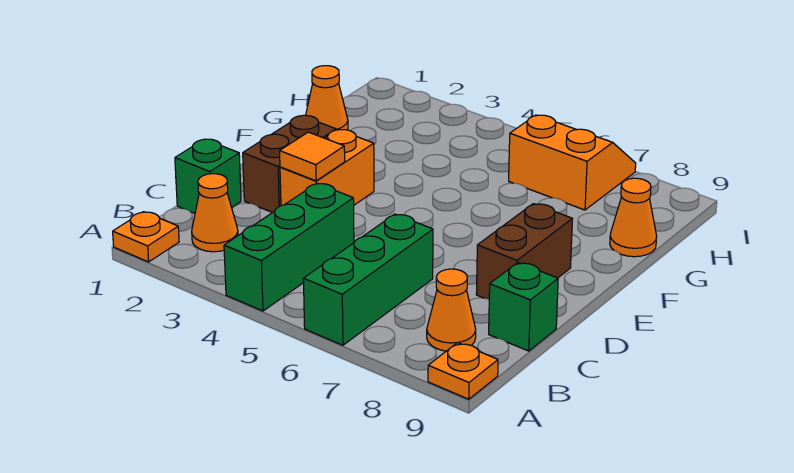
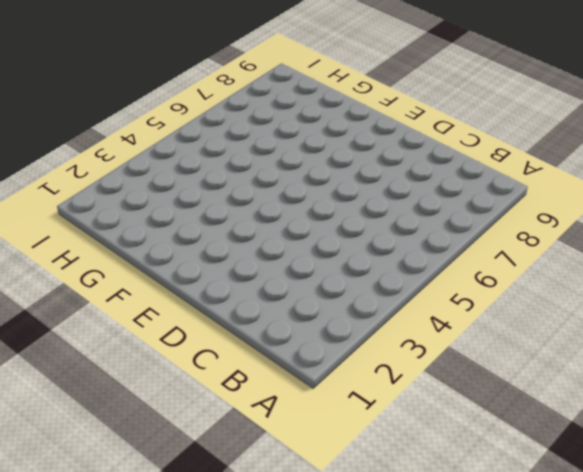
none -> orange plate A1 level 1
none -> green brick A4:C4 level 1
none -> green brick A6:C6 level 1

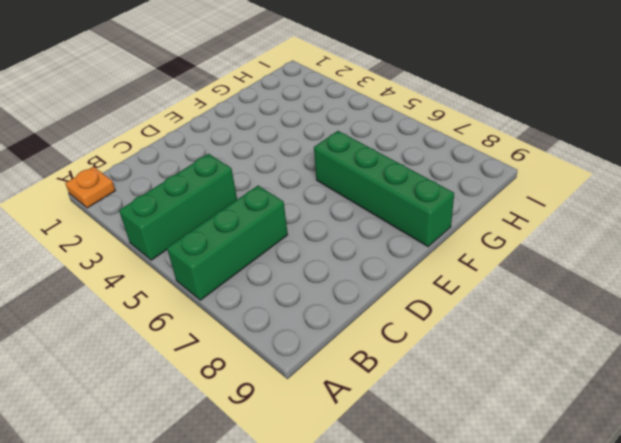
green brick F6:F9 level 1 -> none
none -> orange plate A9 level 1
none -> orange cone B2 level 1
none -> orange cone B8 level 1

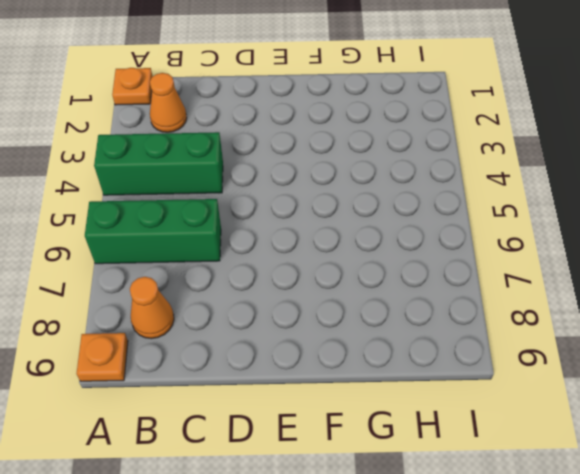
none -> green brick C1 level 1
none -> green brick C9 level 1
none -> brown brick D2:E2 level 1

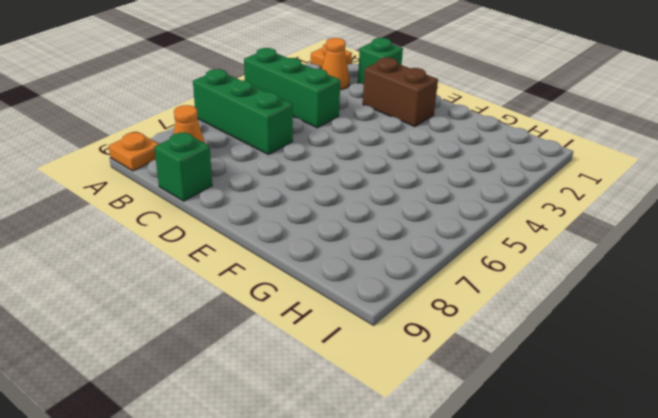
none -> orange brick D3:E3 level 1
none -> brown brick D8:E8 level 1
none -> orange cone G1 level 1

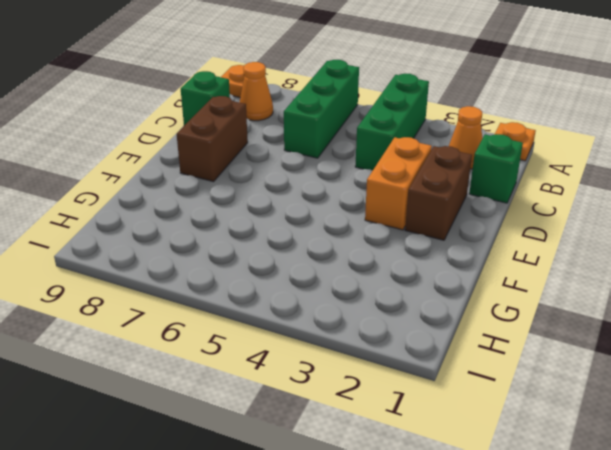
none -> orange cone G1 level 1
none -> orange cone G9 level 1
none -> orange slope H6:I7 level 1 top H

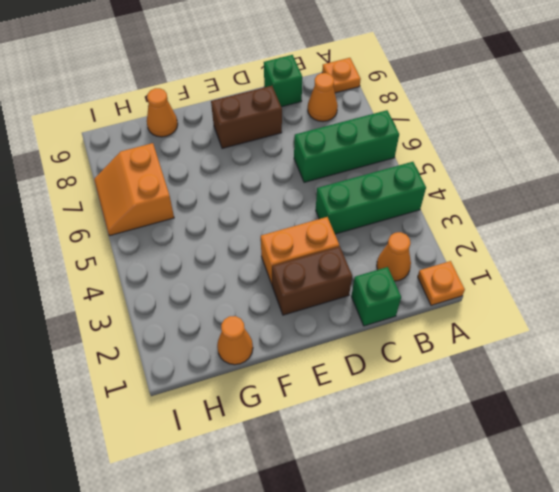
none -> orange tile D3 level 2

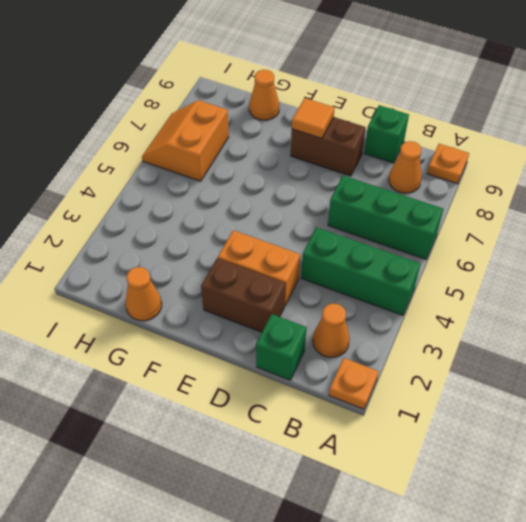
orange tile E8 level 2 -> orange tile D3 level 2

